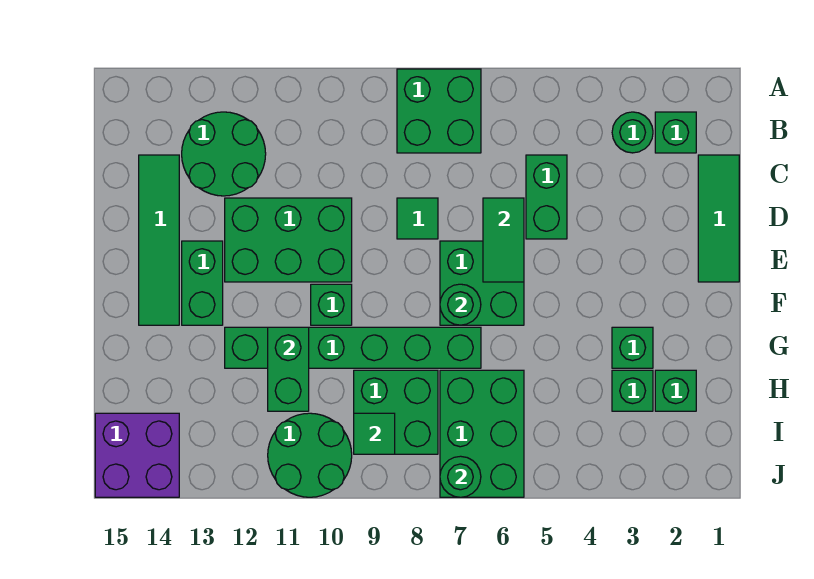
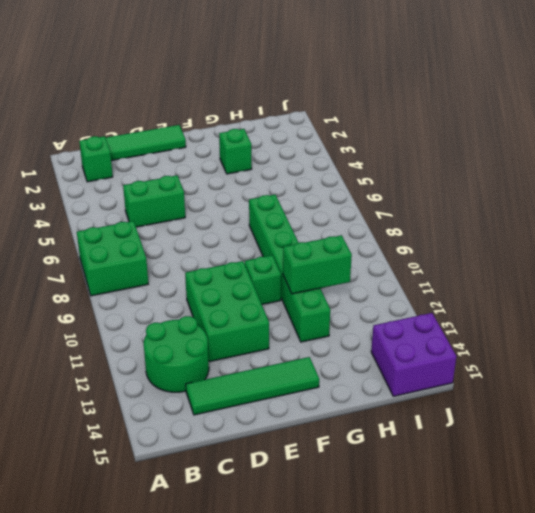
none -> green round brick B3 level 1
none -> green tile D8 level 1
none -> green brick E6:F7 level 1

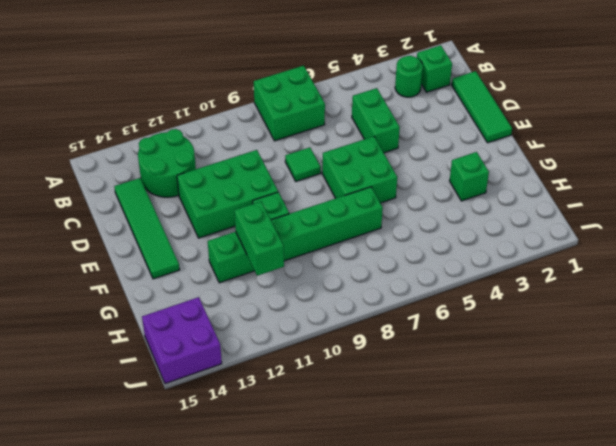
none -> green brick E13:F13 level 1
none -> green brick H2 level 1
none -> green brick H3 level 1

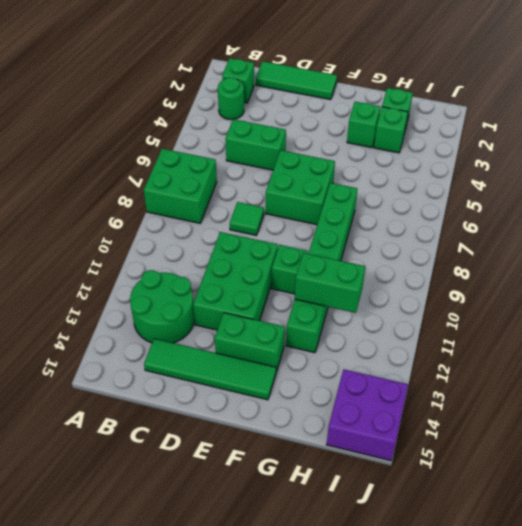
none -> green brick H6:J7 level 1
none -> green brick H8:I9 level 1
none -> green round brick I10:J11 level 1

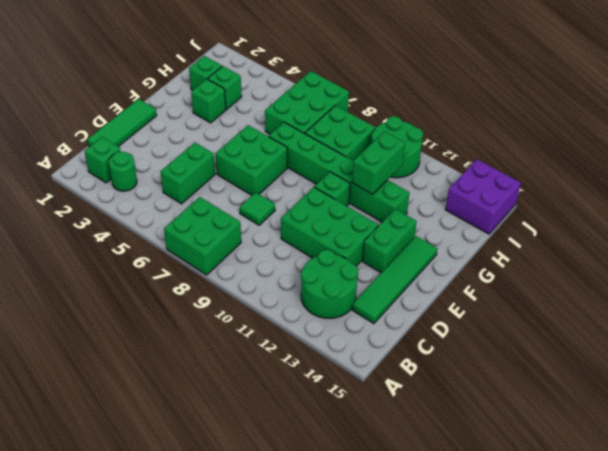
none -> green tile D6:E6 level 2
none -> green round brick F7 level 2
none -> green tile I9 level 2

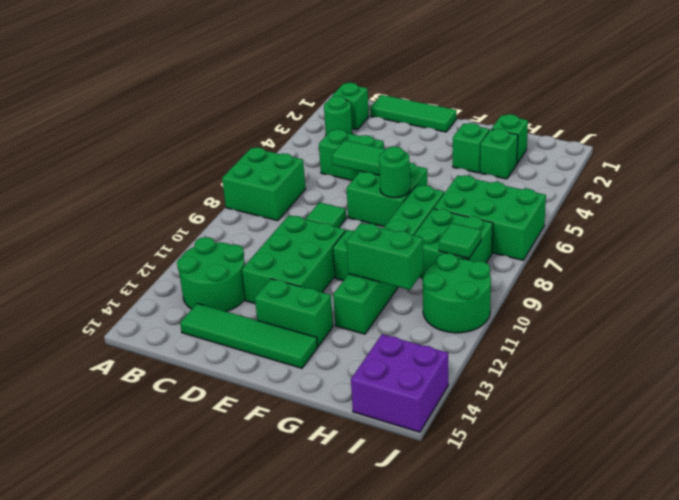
none -> green round brick J7 level 2

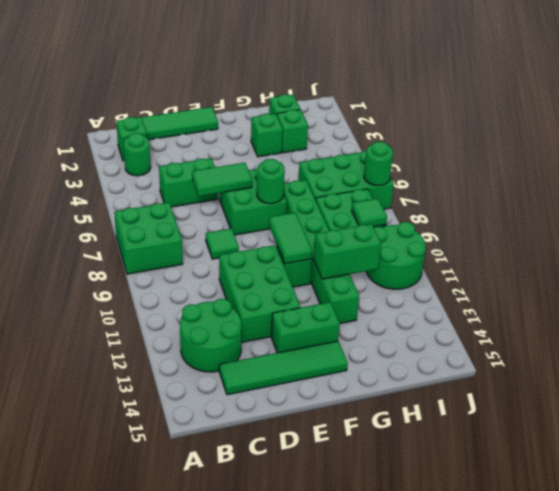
green tile F9:F10 level 2 -> none
none -> purple brick I14:J15 level 1

